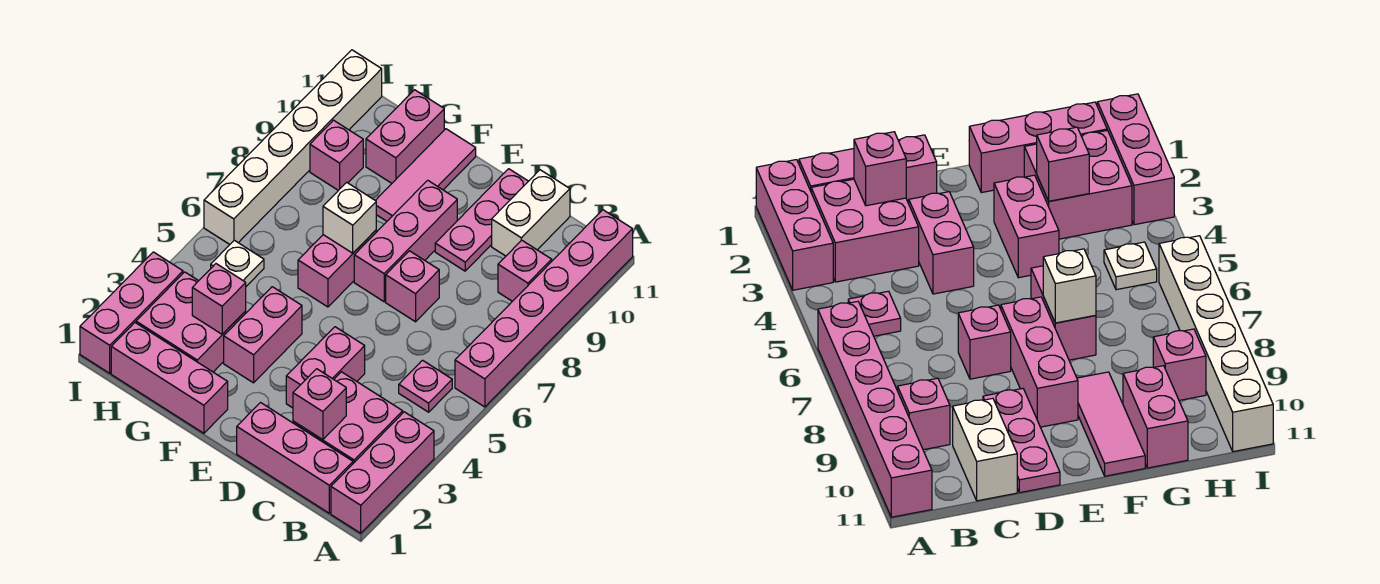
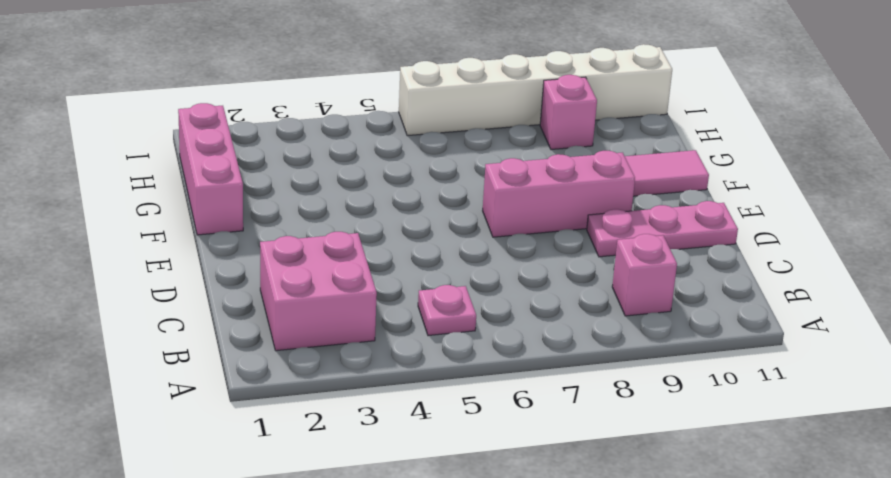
none -> pink brick A1:A3 level 1
none -> pink brick A6:A11 level 1
none -> pink brick B1:D1 level 1

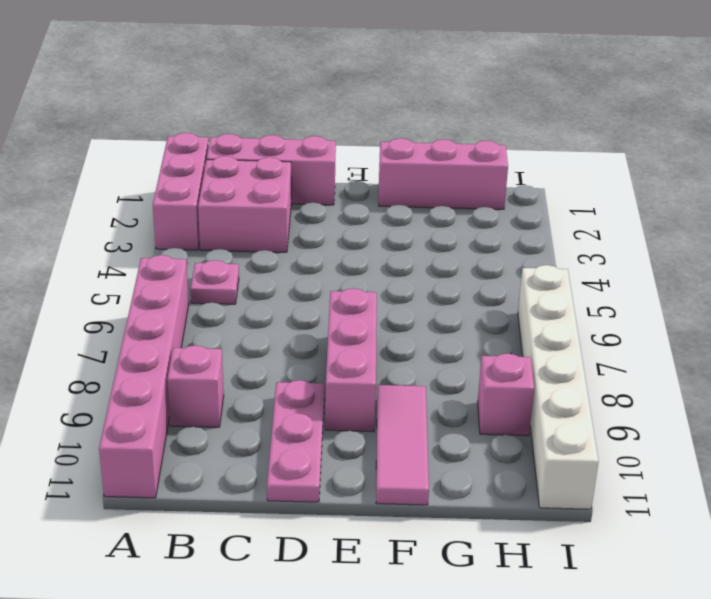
none -> white brick C10:C11 level 1
none -> pink brick D3:D4 level 1
none -> pink brick D7 level 1

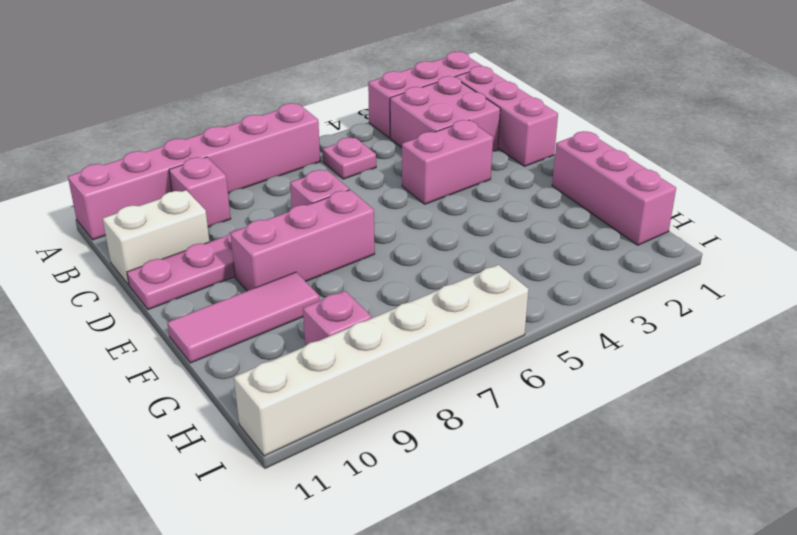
none -> pink brick F3:F4 level 1
none -> pink brick F6:F7 level 1
none -> pink brick G2:H3 level 1

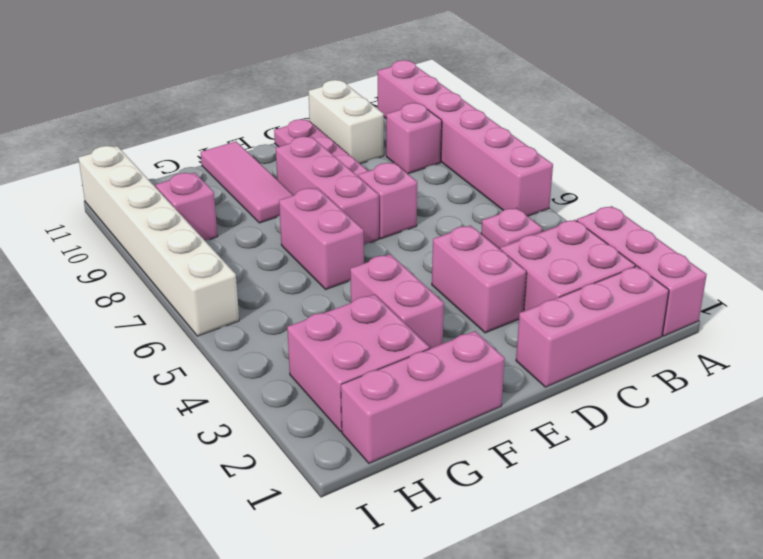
none -> pink brick G10:G11 level 1
none -> white plate H5 level 1
none -> pink brick I1:I3 level 1

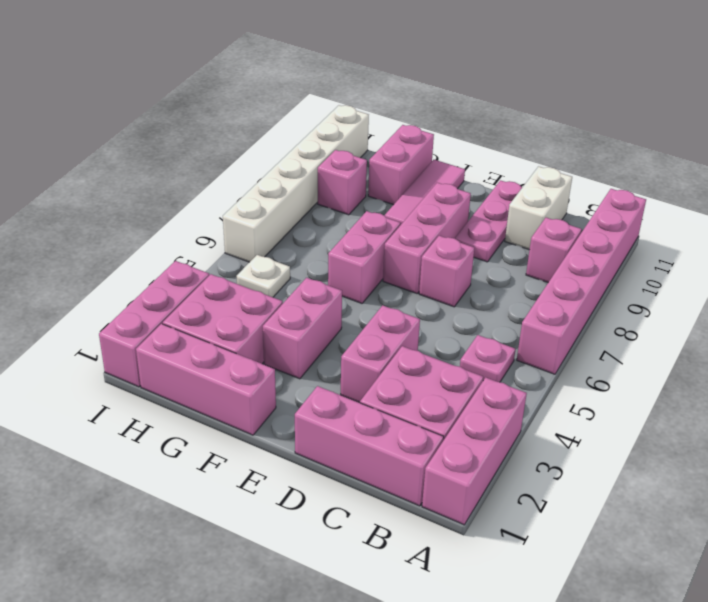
none -> pink brick C2 level 2
none -> white brick F7 level 2
none -> pink brick G3 level 2

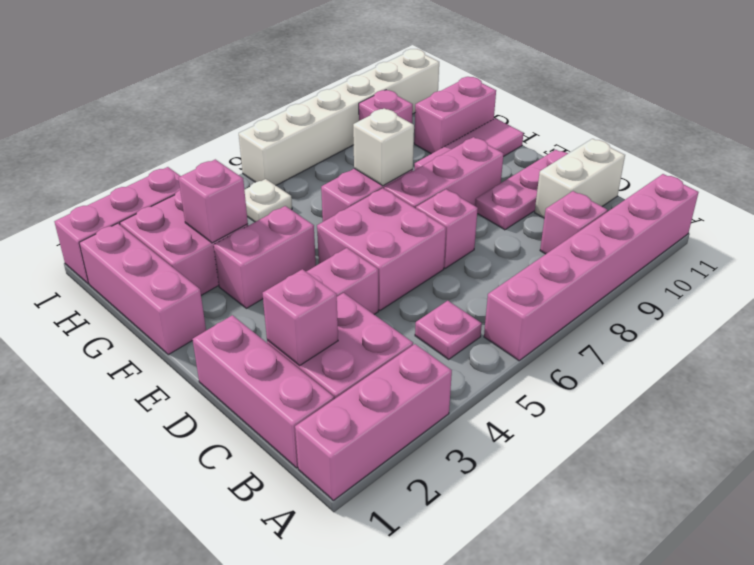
pink brick D5:E6 level 1 -> none

